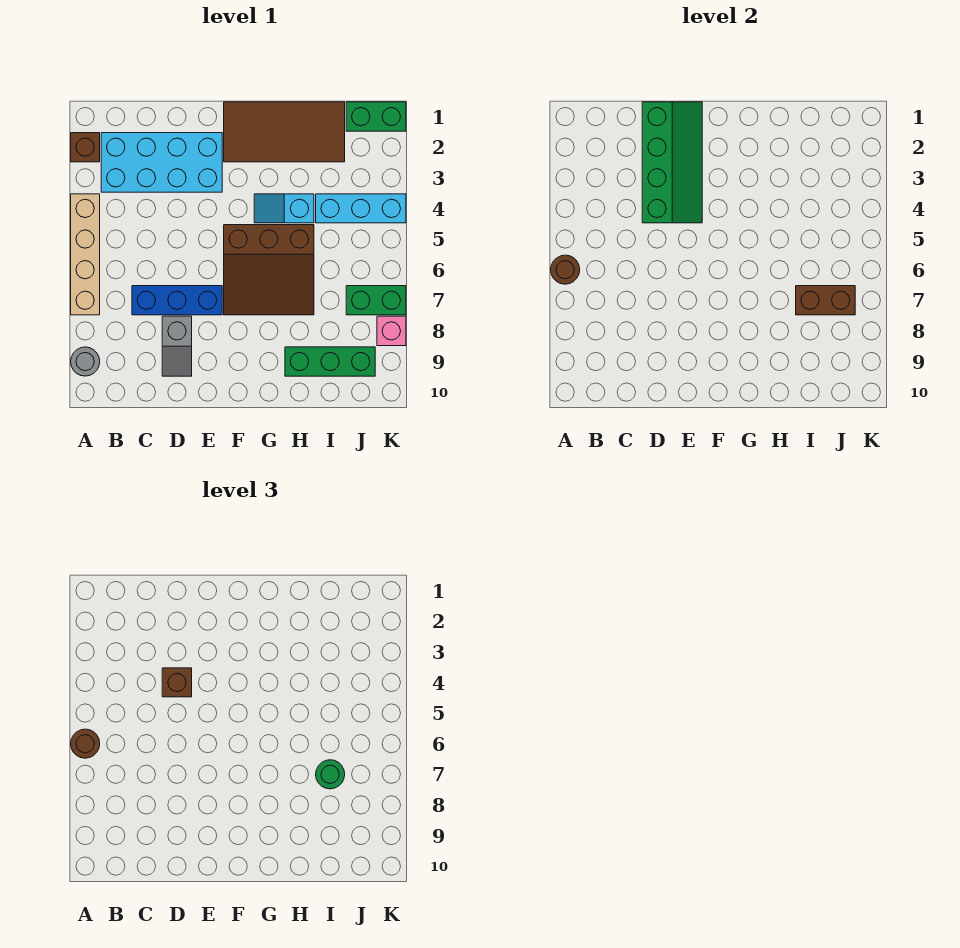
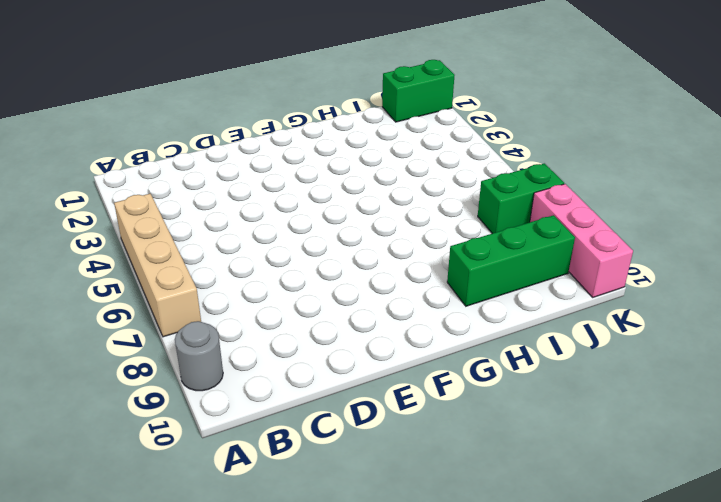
pink brick K8:K10 level 1 -> pink brick K8 level 1
none -> brown brick A2 level 1
none -> cyan brick B2:E3 level 1
none -> blue brick C7:E7 level 1

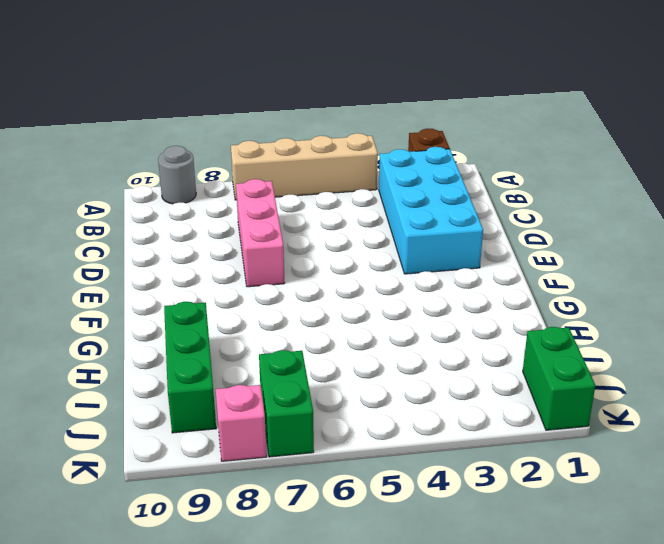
pink brick C7:E7 level 1 -> blue brick C7:E7 level 1
none -> grey slope D8:D9 level 1 top 8
none -> brown tile F1:I2 level 1
none -> brown slope F5:H7 level 1 top 5

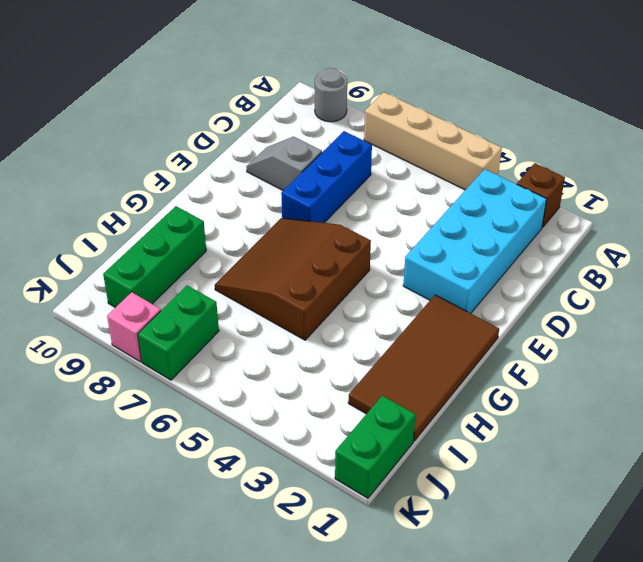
none -> cyan slope G4:H4 level 1 top H
none -> cyan brick I4:K4 level 1
none -> brown round brick A6 level 2

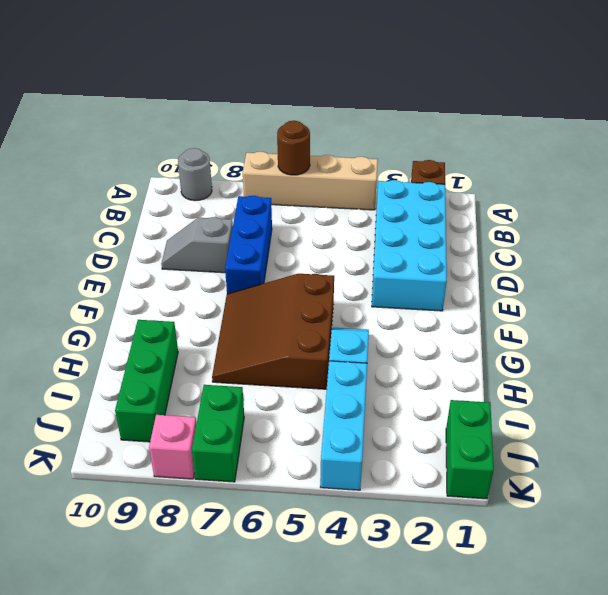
none -> brown tile F1:I2 level 1
none -> green slope D1:E4 level 2 top D
none -> brown brick I7:J7 level 2

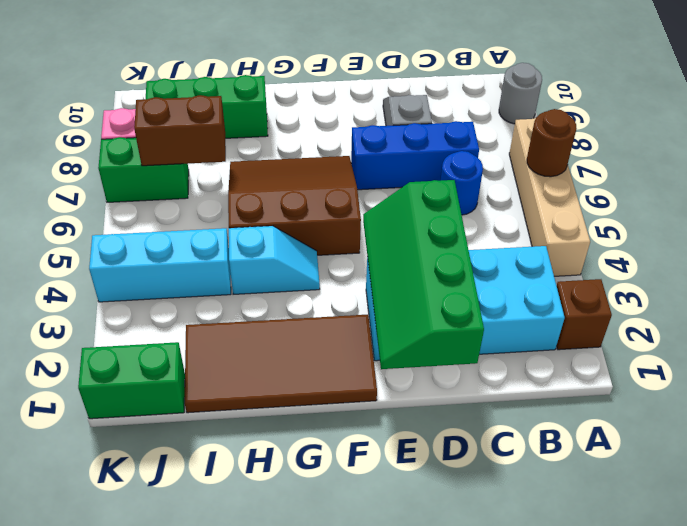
blue round brick C6 level 1 -> none
none -> brown round brick A6 level 3
none -> brown brick D4 level 3
none -> green round brick I7 level 3

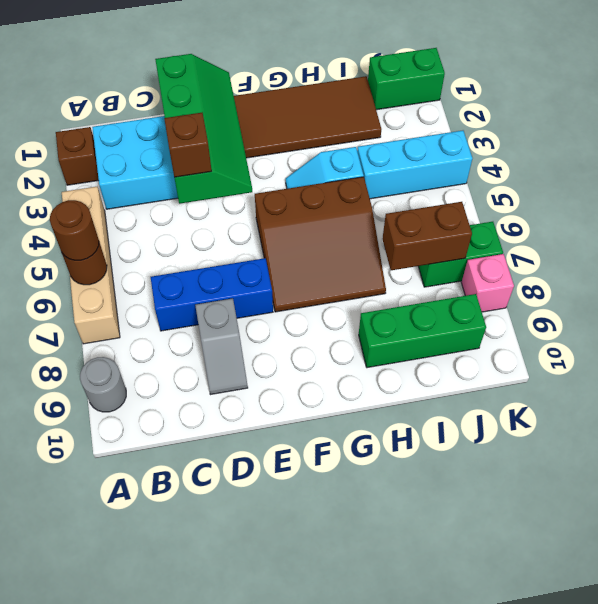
none -> green round brick I7 level 3

